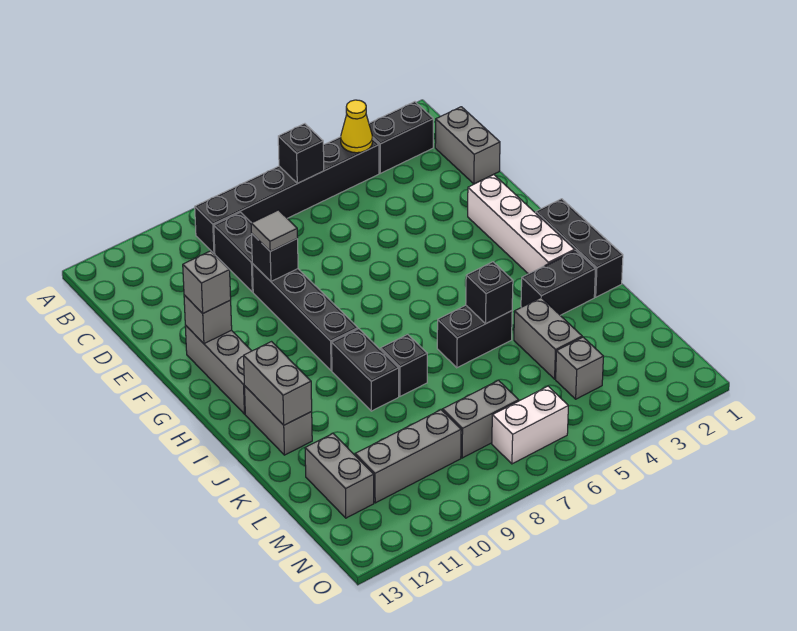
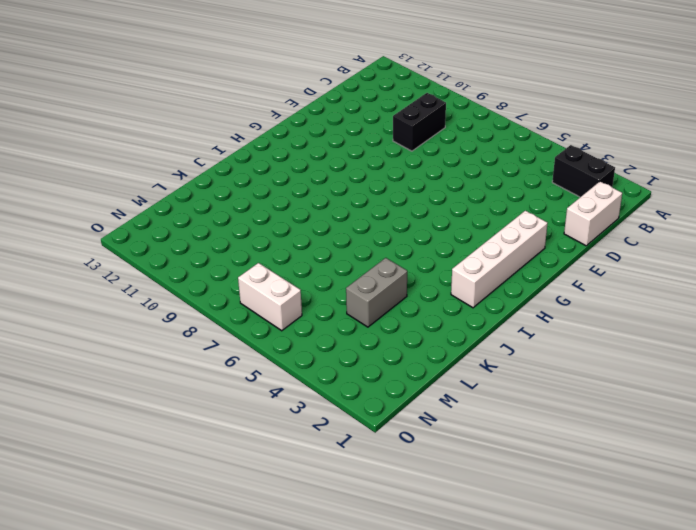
white brick C1:D1 level 1 -> grey brick C1:D1 level 1
none -> black brick B4:B9 level 1
none -> black brick E9:H9 level 1
none -> grey brick F12:H12 level 1

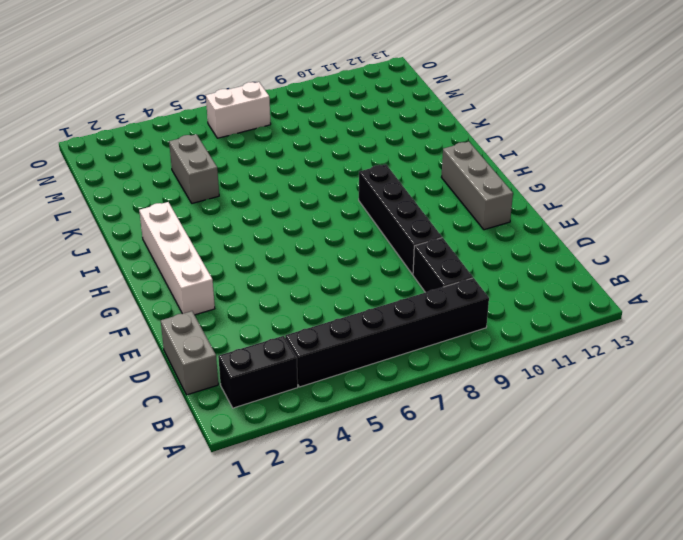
none -> black brick H1:J1 level 1
none -> black brick I9:J9 level 1
none -> grey brick I12:J12 level 1

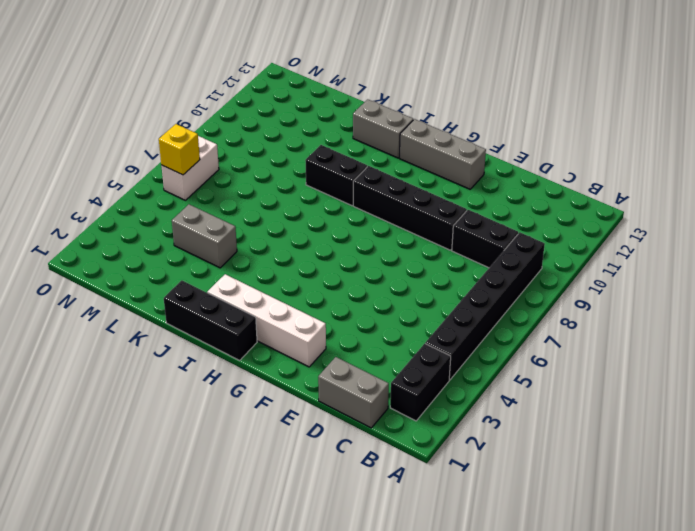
yellow brick N6 level 2 -> none
none -> black brick J2:J3 level 1
none -> black brick J5:J6 level 1
none -> black brick J8 level 1

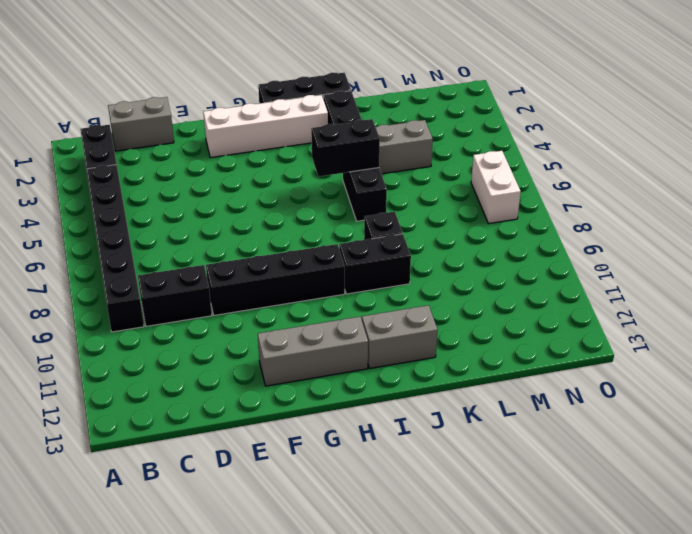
black brick I5:J5 level 2 -> black brick J5 level 2
none -> grey brick L12:M12 level 1
none -> grey brick M4 level 1
none -> grey brick M7:M8 level 1

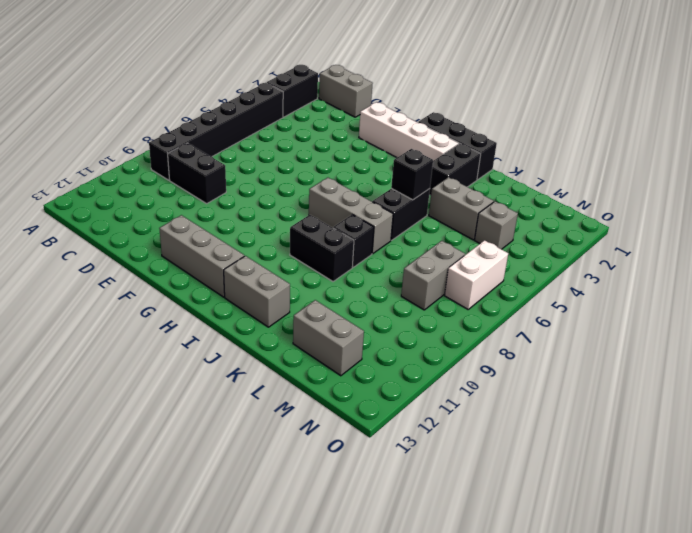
grey brick H7:J7 level 1 -> grey brick M9:M11 level 1
none -> black brick E9:H9 level 1
none -> yellow cone B4 level 2
none -> black brick B6 level 2

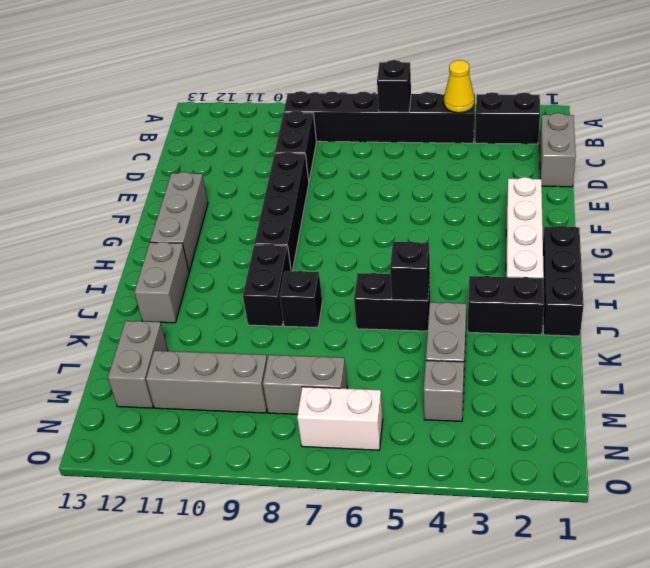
none -> black brick E9 level 2
none -> grey brick F12 level 2
none -> grey brick I12:J12 level 2

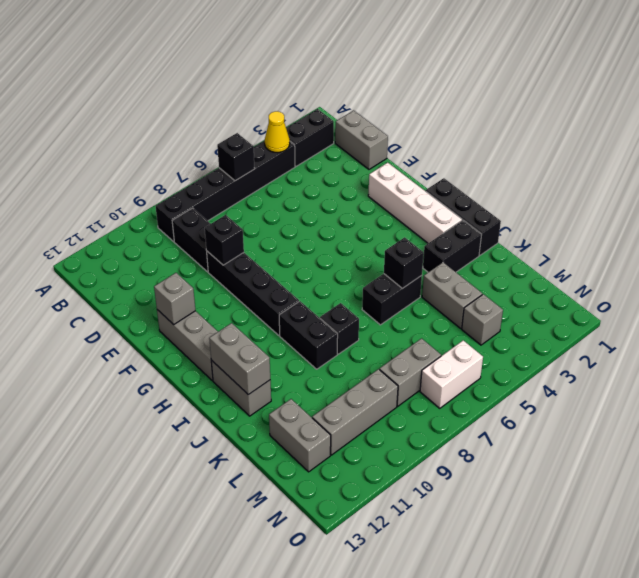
none -> grey tile E9 level 3
none -> grey brick F12 level 3

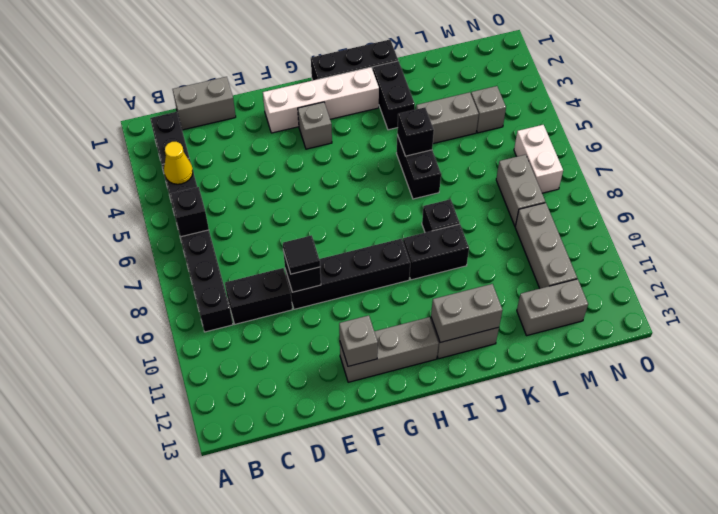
black tile E9 level 3 -> grey tile E9 level 3
grey brick G3 level 1 -> grey brick F12 level 3

